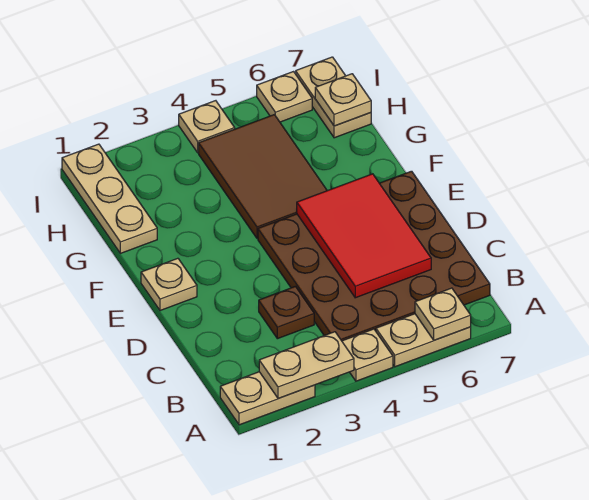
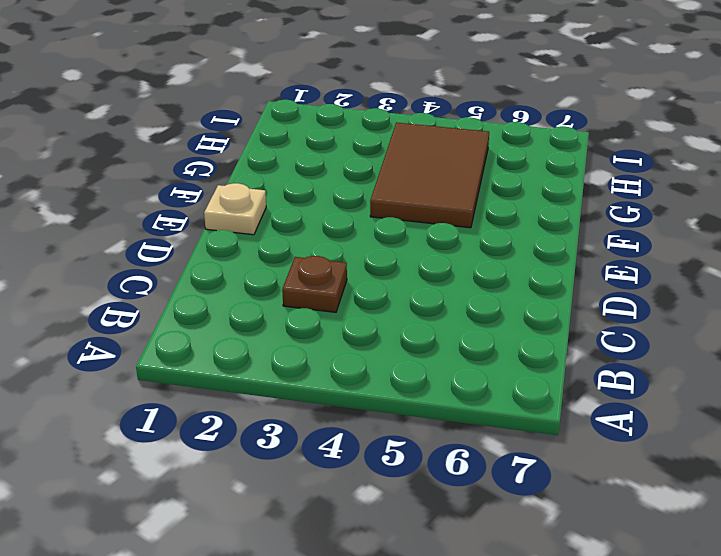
none -> tan plate A1:A2 level 1
none -> tan plate A4 level 1
none -> tan plate A5:A6 level 1

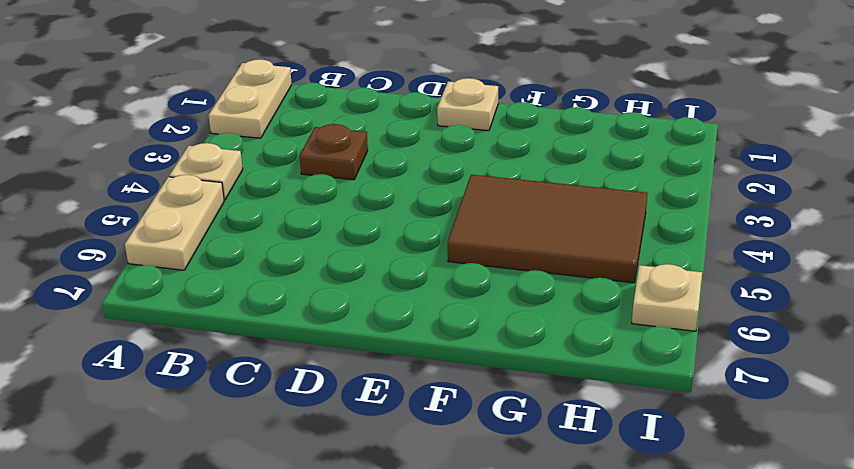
none -> brown plate B4:E7 level 1
none -> tan plate G1:I1 level 1
none -> tan plate H7:I7 level 1

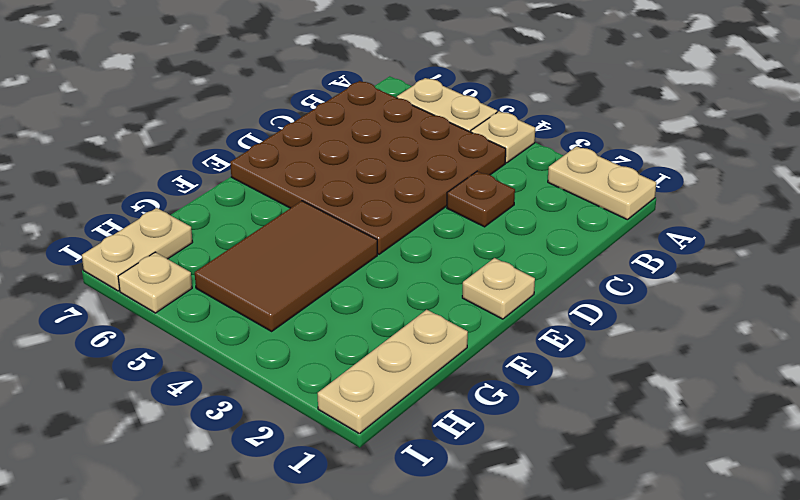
none -> tan plate I4 level 1
none -> tan plate A2:A3 level 2
none -> tan plate A6 level 2

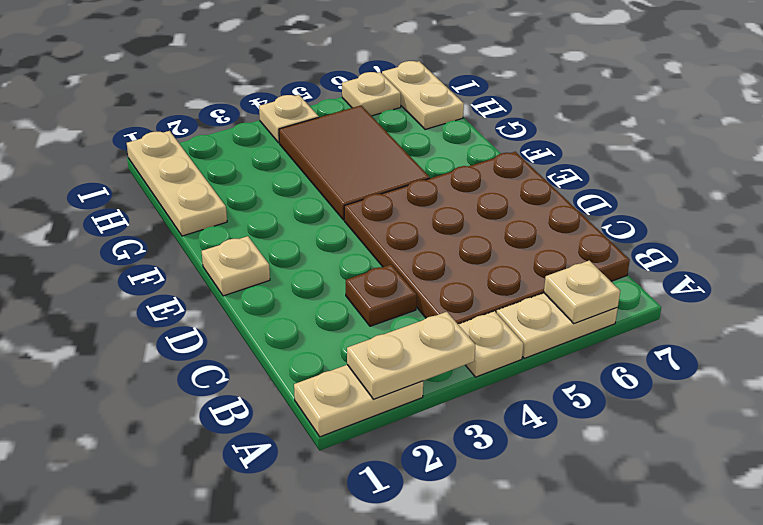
none -> red tile C5:E6 level 2
none -> tan plate H7 level 2

